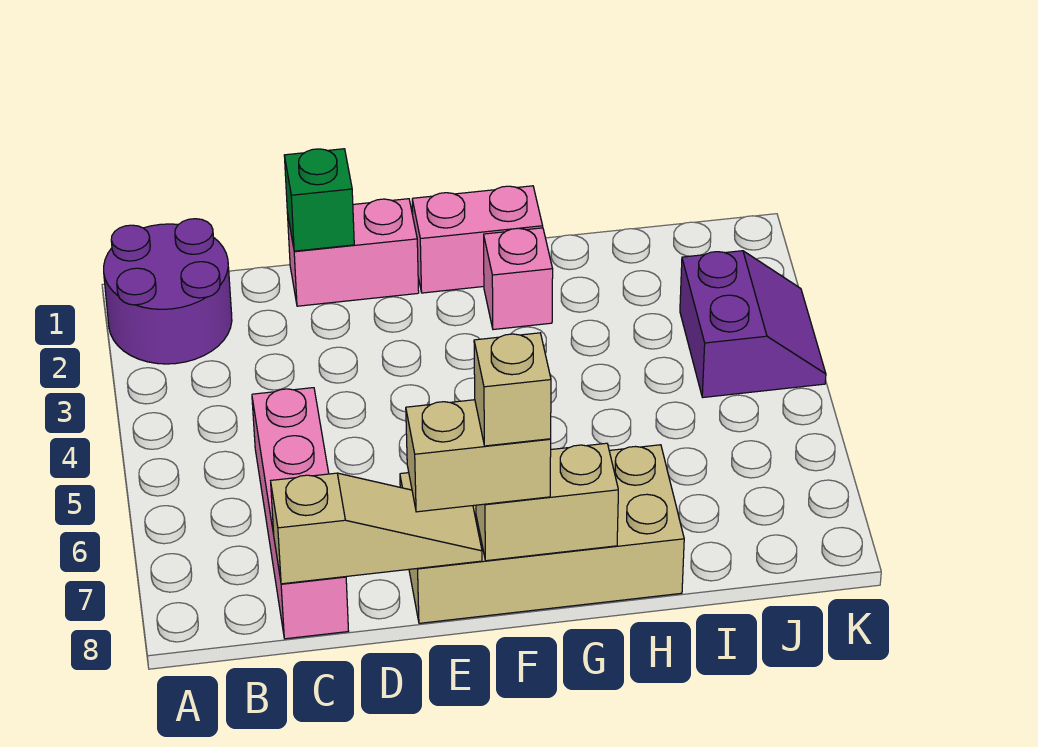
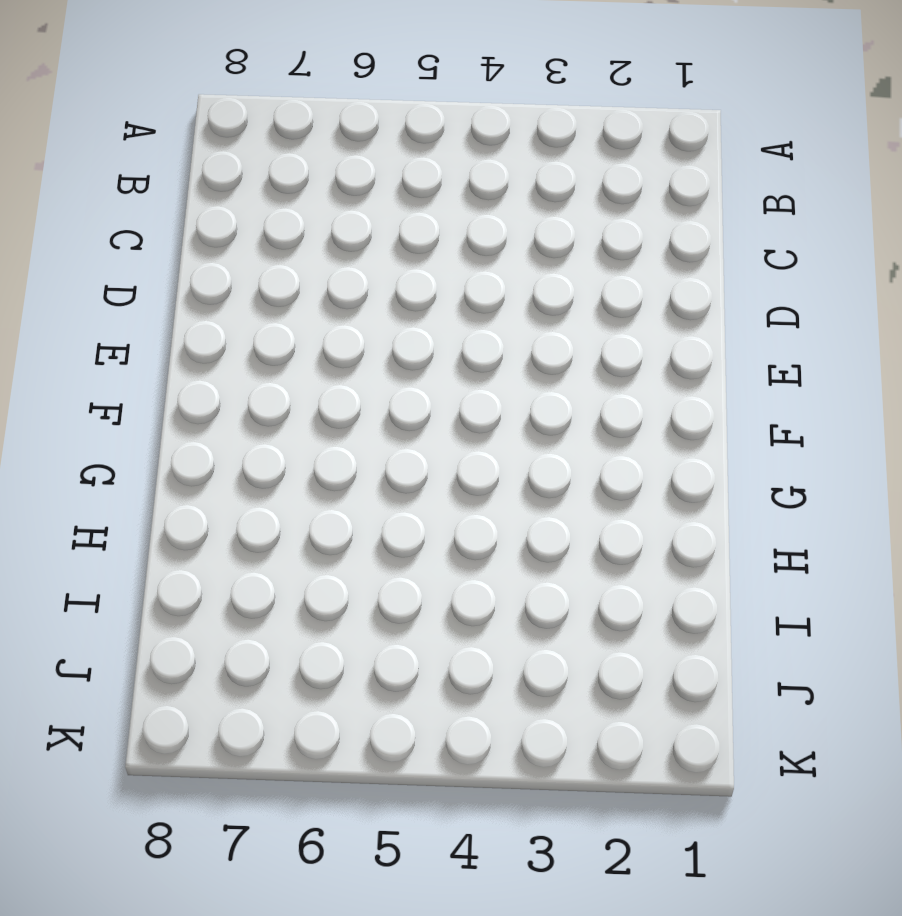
none -> purple round brick A1:B2 level 1
none -> pink brick C5:C8 level 1
none -> pink brick D1:E1 level 1

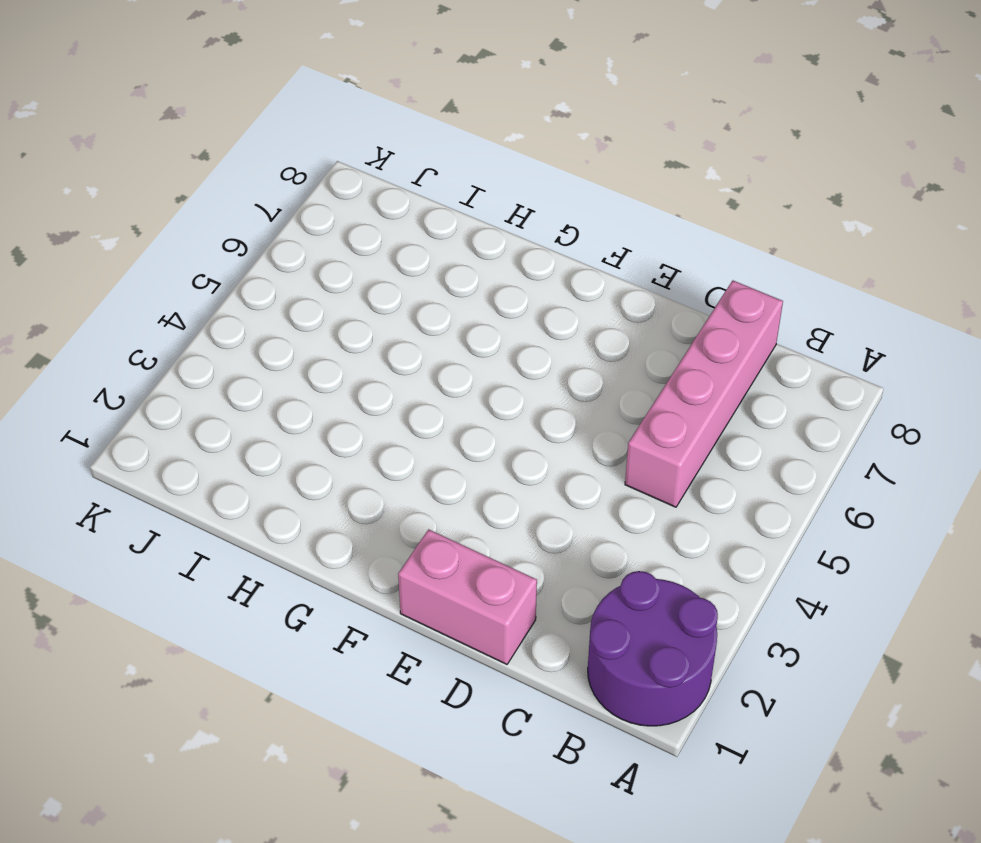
none -> tan brick E7:H8 level 1
none -> pink brick F1:G1 level 1
none -> pink brick G2 level 1

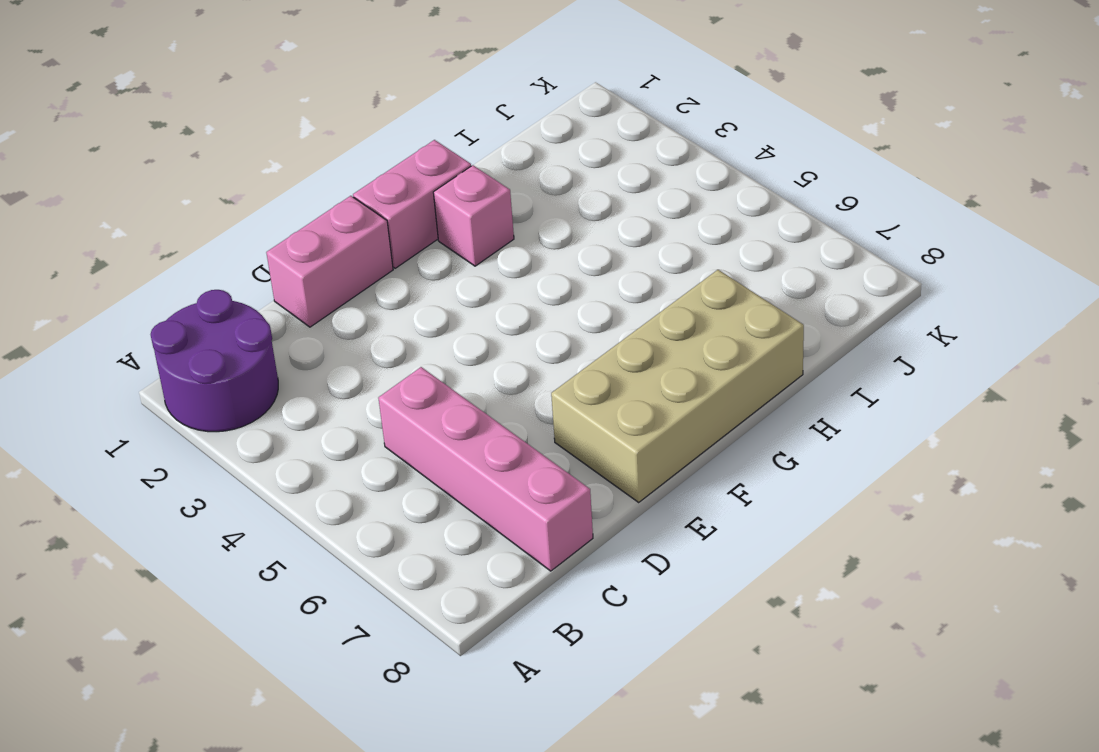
none -> purple slope J3:K4 level 1 top J
none -> tan slope C8:E8 level 2 top C
none -> green brick D1 level 2

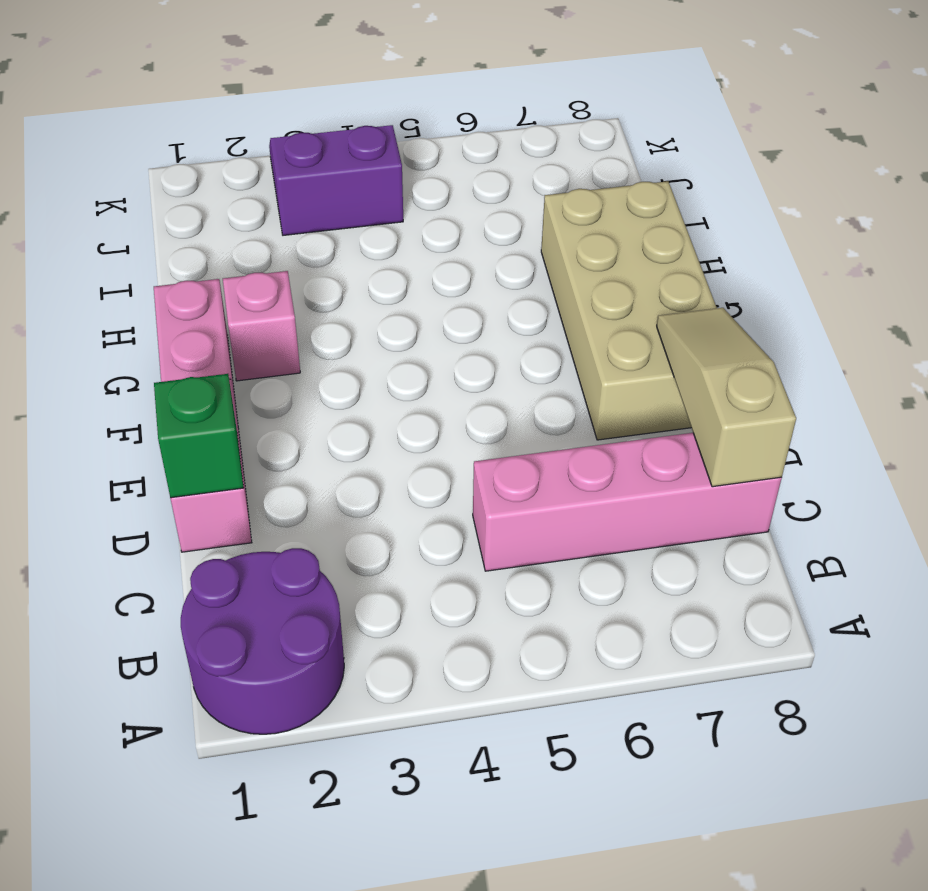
none -> tan brick F8:G8 level 2
none -> tan brick E8:F8 level 3
none -> tan brick F8 level 4

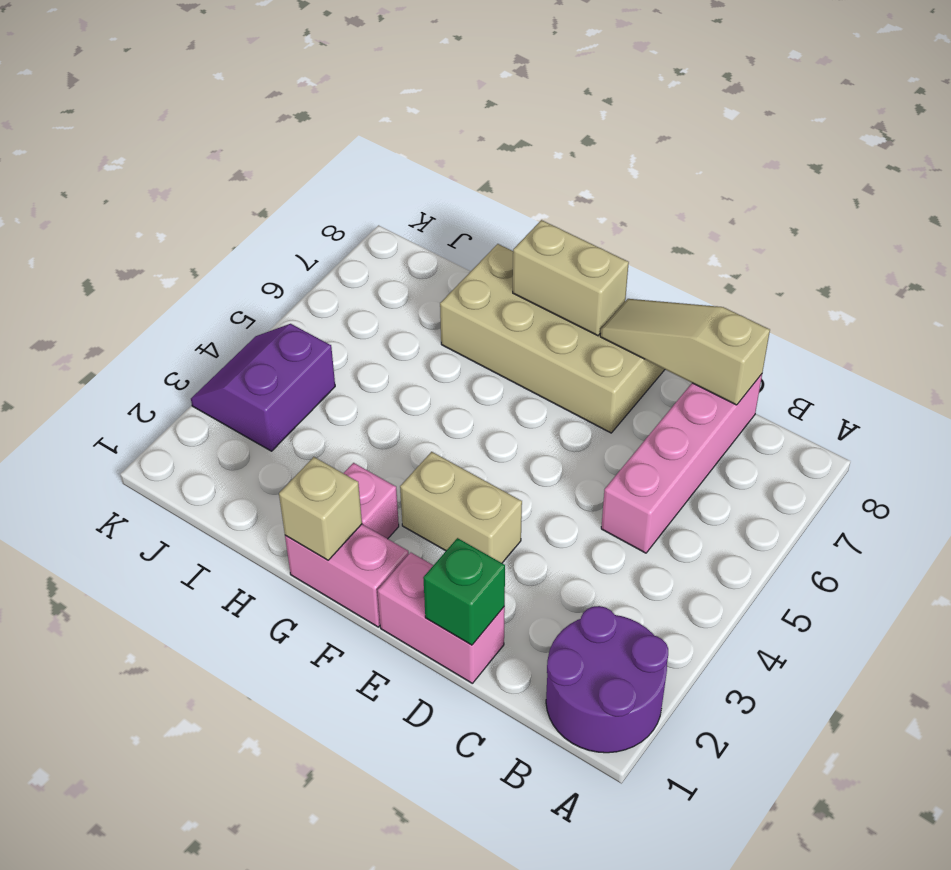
tan brick E3:F3 level 1 -> tan brick E8:F8 level 3
tan brick G1 level 2 -> tan brick F8 level 4

